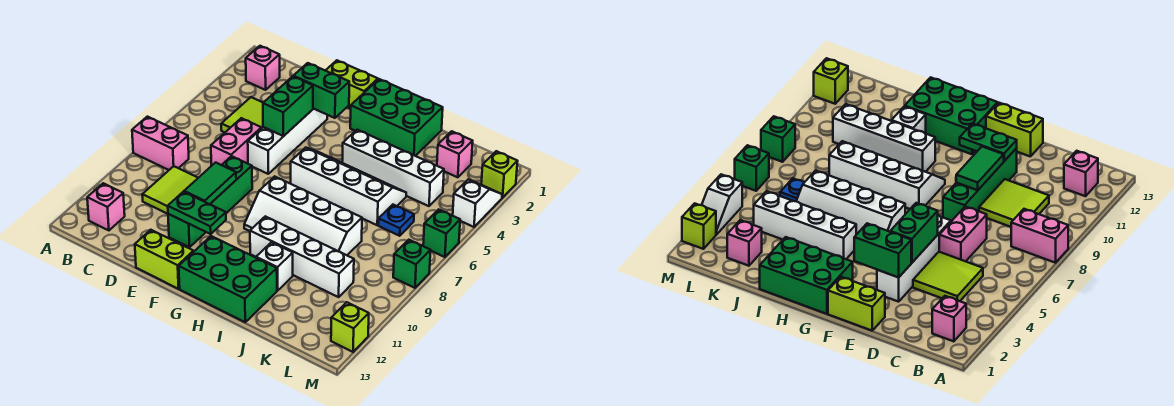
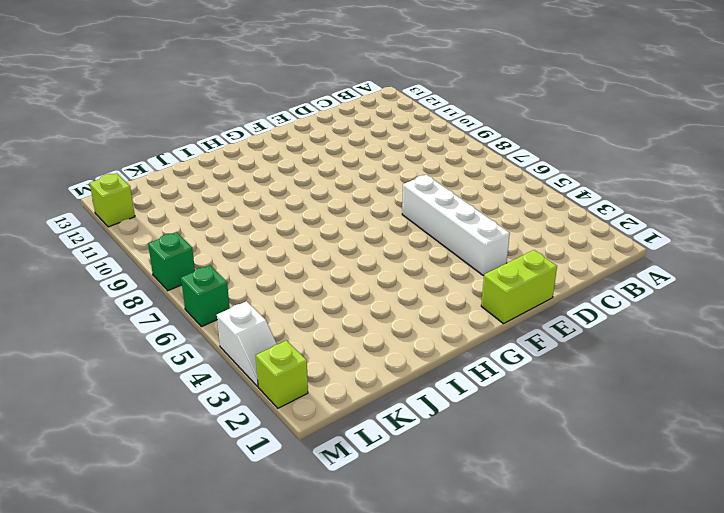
none -> pink brick A8:B8 level 1
none -> pink brick B2 level 1
none -> pink brick B12 level 1

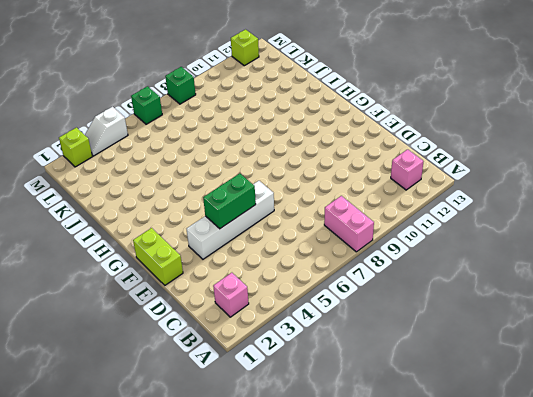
none -> lime tile C4:D5 level 1
none -> lime tile C9:D10 level 1
none -> pink brick D6:D7 level 1

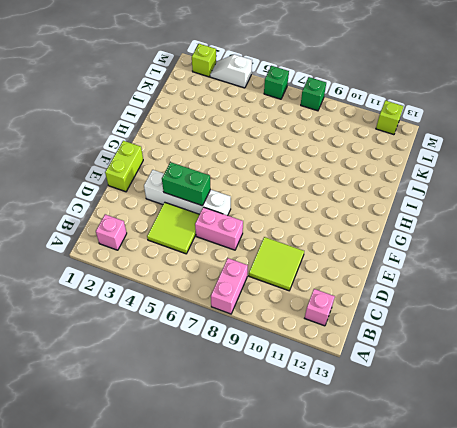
none -> green brick E8:E11 level 1
none -> lime brick E13:F13 level 1
none -> green brick G1:I2 level 1

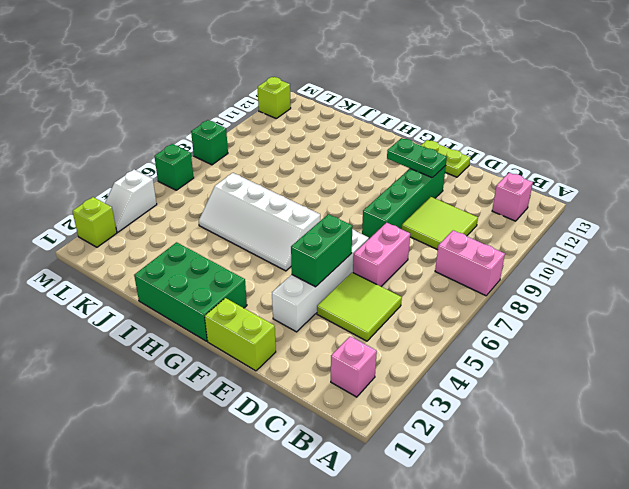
lime plate E13:F13 level 1 -> lime brick E13:F13 level 1
none -> white slope G8:J9 level 1 top 8
none -> green brick G12:I13 level 1
none -> white brick H4:K4 level 1

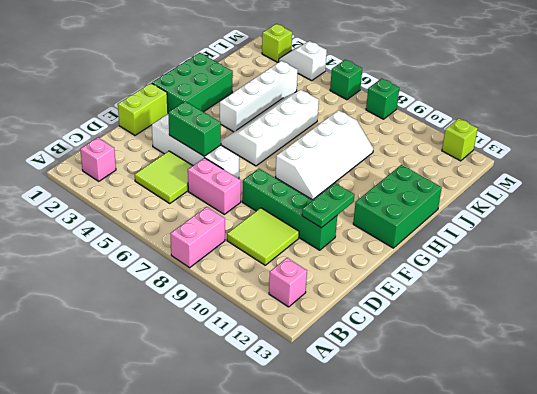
none -> lime brick E13:F13 level 1
none -> white brick H10:K10 level 1
none -> white brick I11 level 1

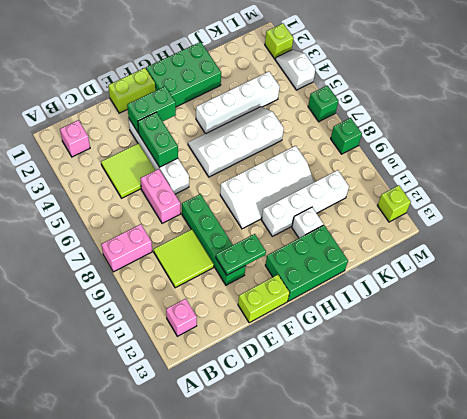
none -> pink brick K2 level 1
none -> blue plate K6 level 1
none -> green tile E9:E10 level 2

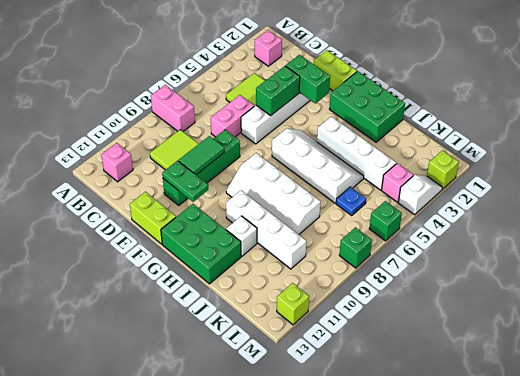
pink brick L4 level 1 -> pink brick K2 level 1

